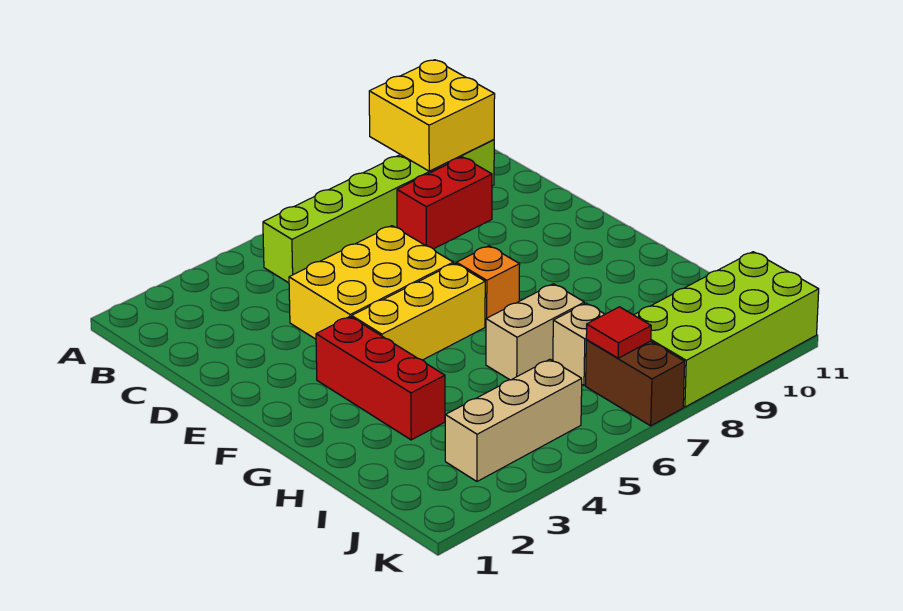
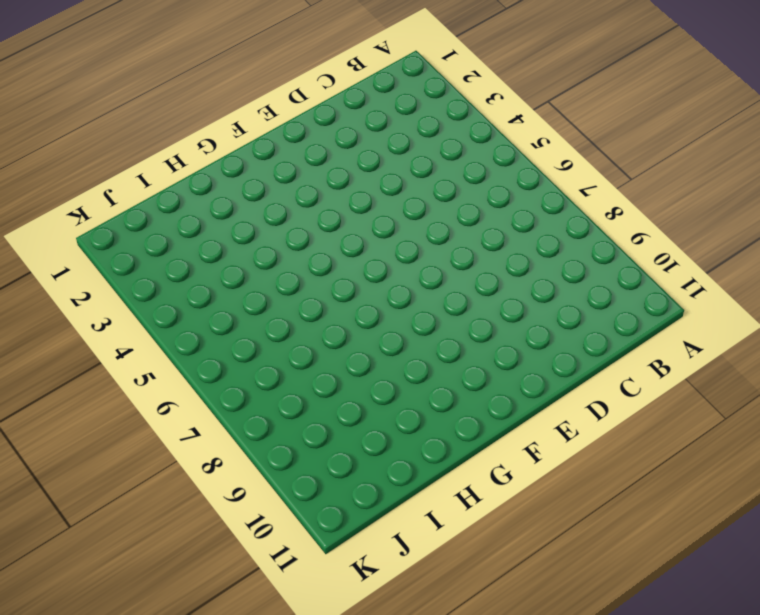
none -> lime brick B5:B10 level 1
none -> red brick C8:C9 level 1
none -> yellow brick D4:E6 level 1

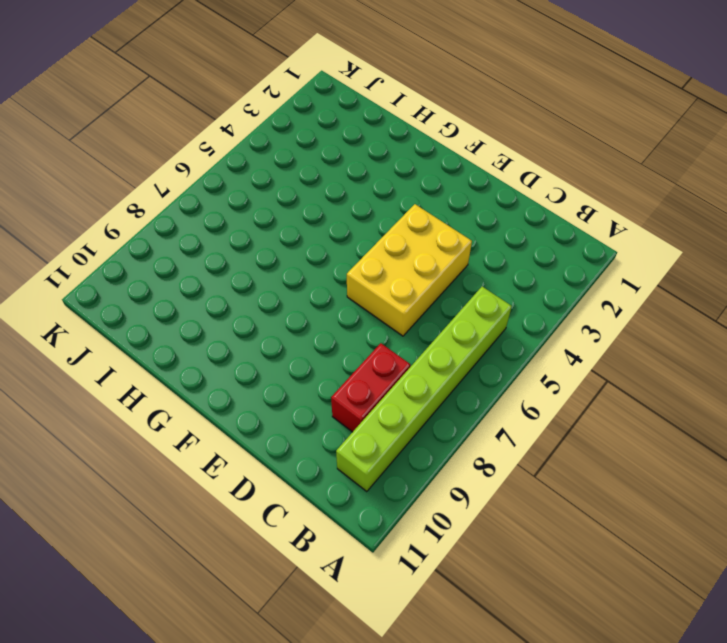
none -> red brick F3:H3 level 1
none -> yellow brick F4:F6 level 1
none -> orange brick F7 level 1

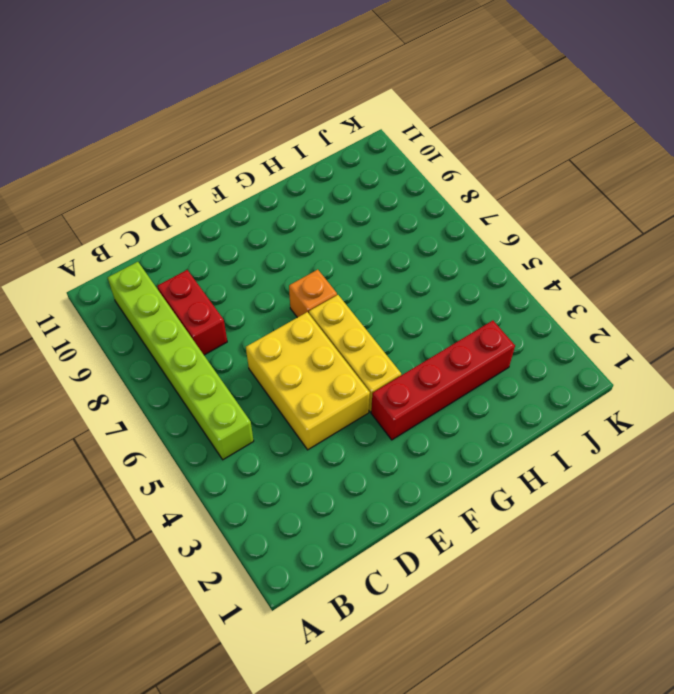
red brick F3:I3 level 1 -> red brick F3:H3 level 1
none -> tan brick H6:H7 level 1
none -> tan brick I7 level 1
none -> tan brick J3:J5 level 1

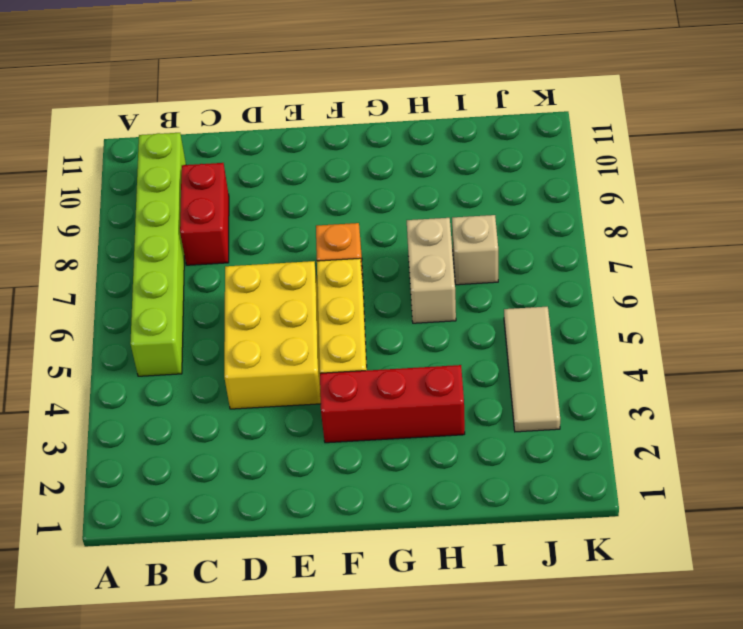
tan tile J3:J5 level 1 -> tan brick J3:J5 level 1
none -> brown brick J7:K7 level 1
none -> lime brick J8:K11 level 1
none -> yellow brick A9:B10 level 2

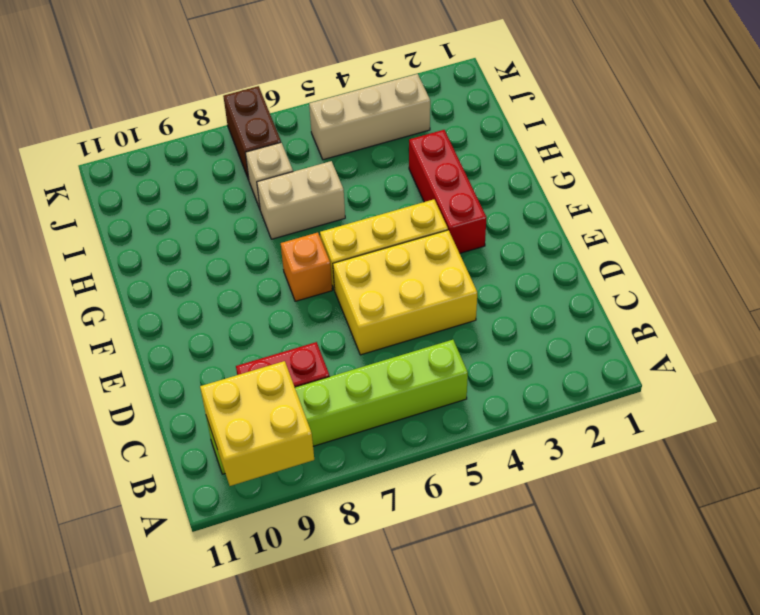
none -> lime brick J8:K11 level 1
none -> red tile J7 level 2

